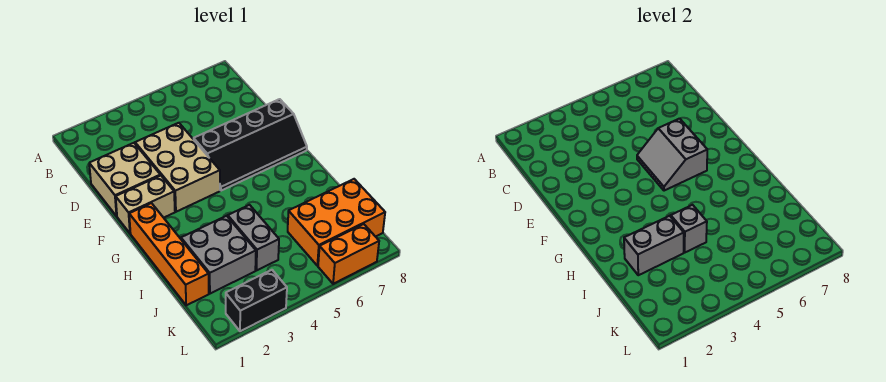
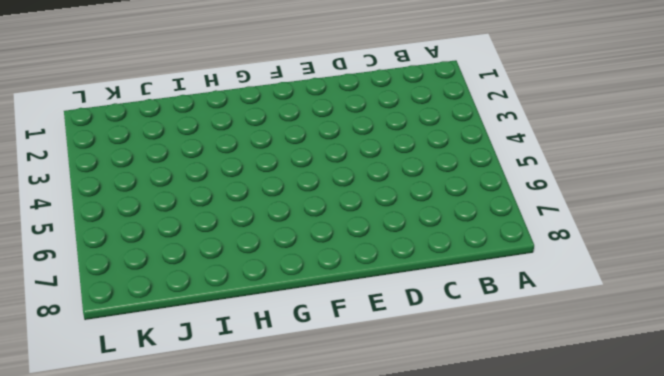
none -> tan brick D1:E2 level 1
none -> tan brick D3:F4 level 1
none -> black slope E5:F8 level 1 top E

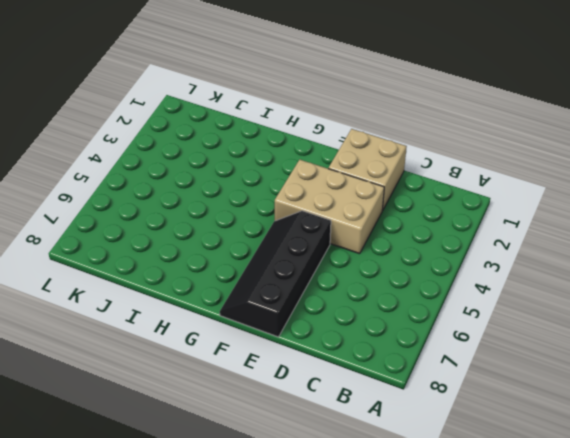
none -> tan brick F1:F2 level 1
none -> orange brick G1:J1 level 1
none -> grey brick I2:J3 level 1

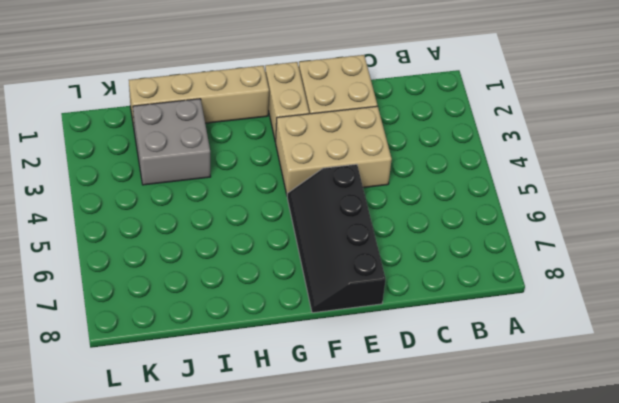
tan brick G1:J1 level 1 -> orange brick G1:J1 level 1
none -> grey brick I4:J4 level 1
none -> orange brick J6:K8 level 1
none -> black brick L2:L3 level 1

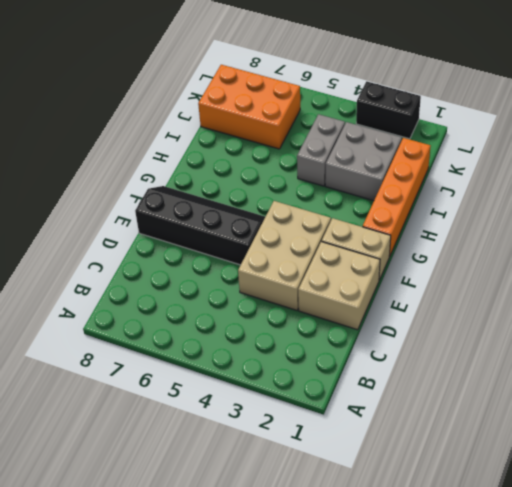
none -> orange brick L6:L7 level 1
none -> grey slope E5:F6 level 2 top 6
none -> grey brick I2:I3 level 2

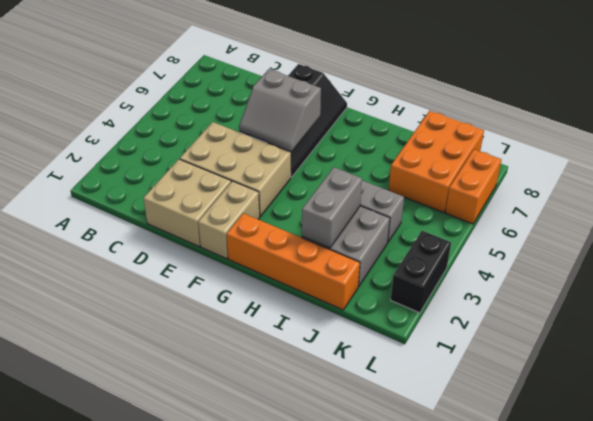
none -> grey brick I4 level 2

